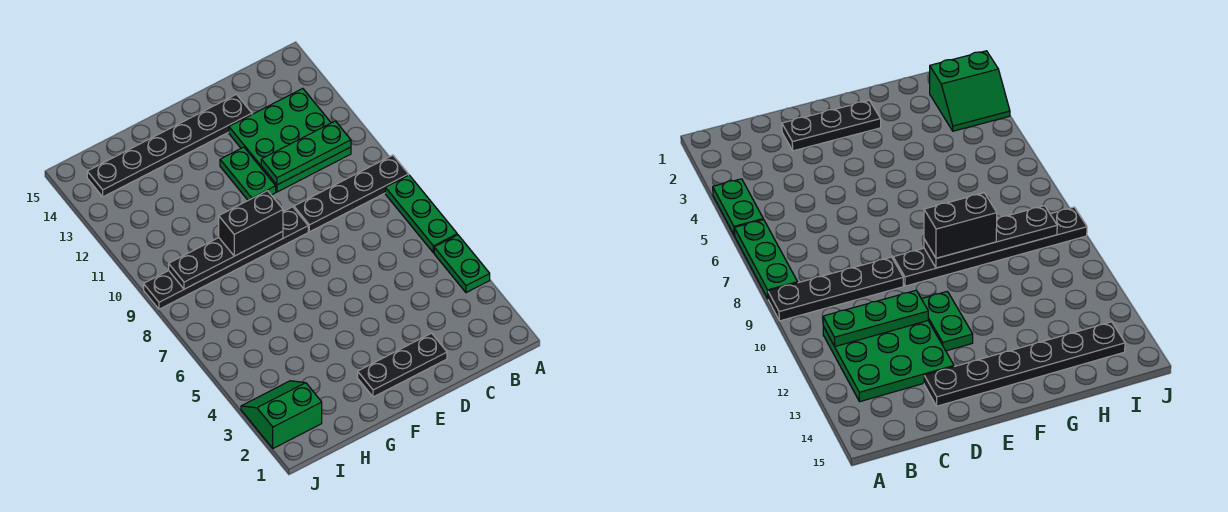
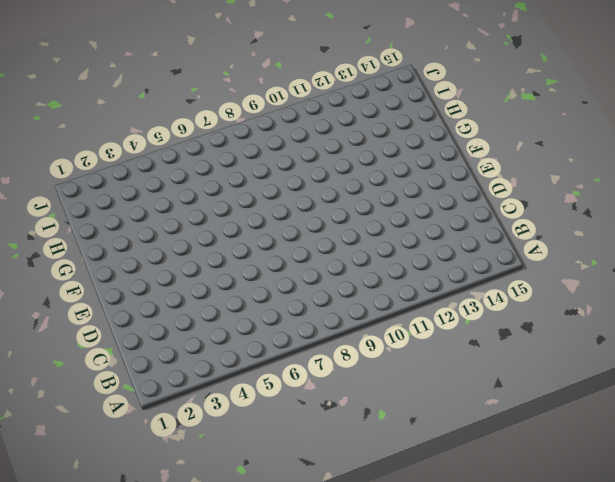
none -> green plate A4:A5 level 1
none -> green plate A6:A8 level 1
none -> black plate A9:D9 level 1

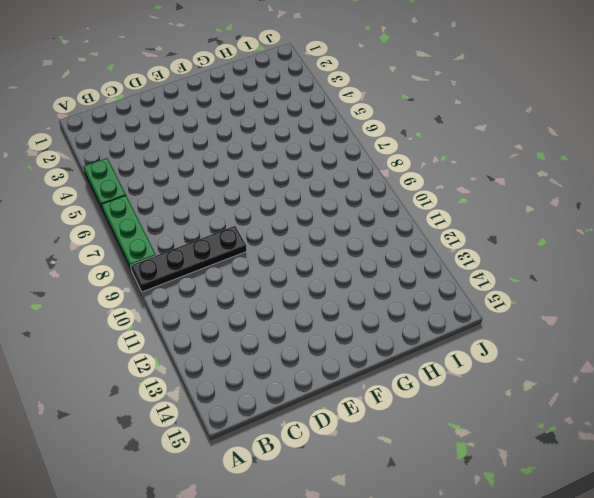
none -> green plate B11:D13 level 1
none -> black plate D2:F2 level 1
none -> black plate D14:I14 level 1

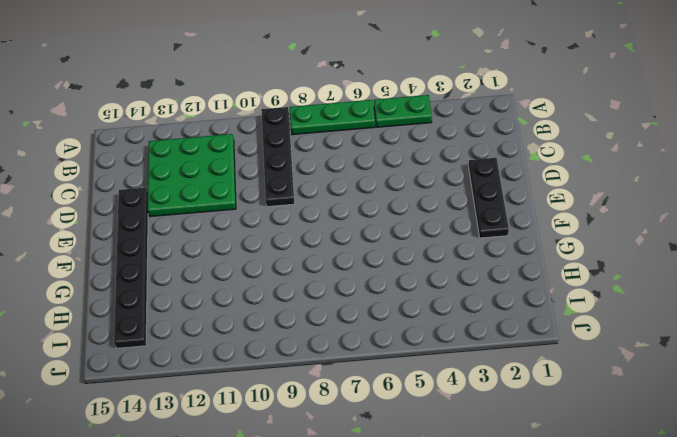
none -> black plate E9:J9 level 1
none -> green plate E11:E12 level 1
none -> green slope I2:J3 level 1 top 2

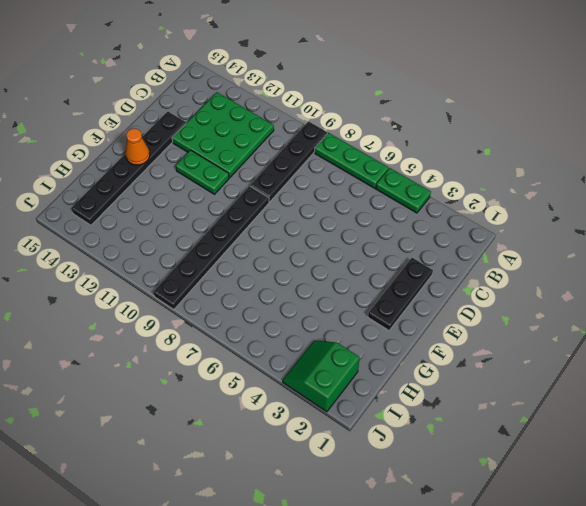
orange cone F14 level 2 -> none
none -> green plate B11:D11 level 2
none -> black plate F9:I9 level 2
none -> black brick F9:G9 level 3

